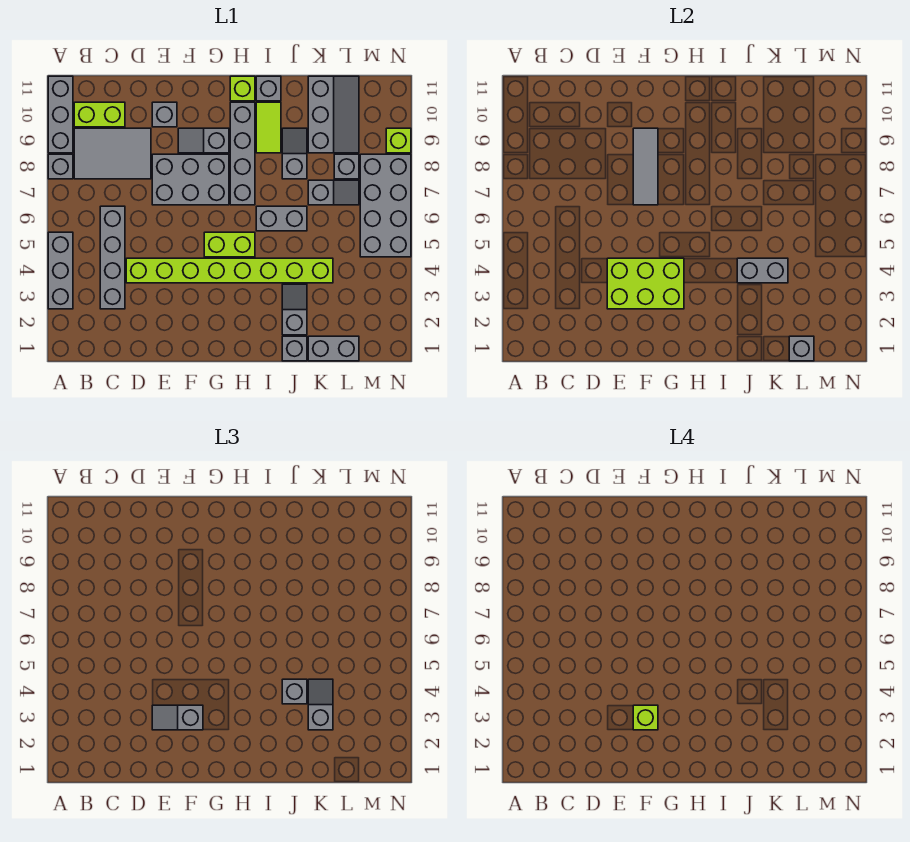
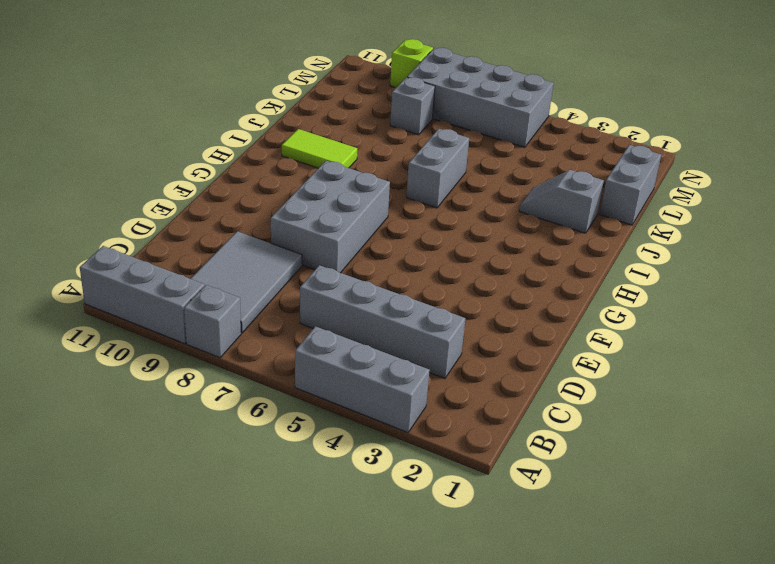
none -> lime brick B10:C10 level 1
none -> lime brick D4:K4 level 1
none -> grey brick E10 level 1
none -> grey slope F9:G9 level 1 top G

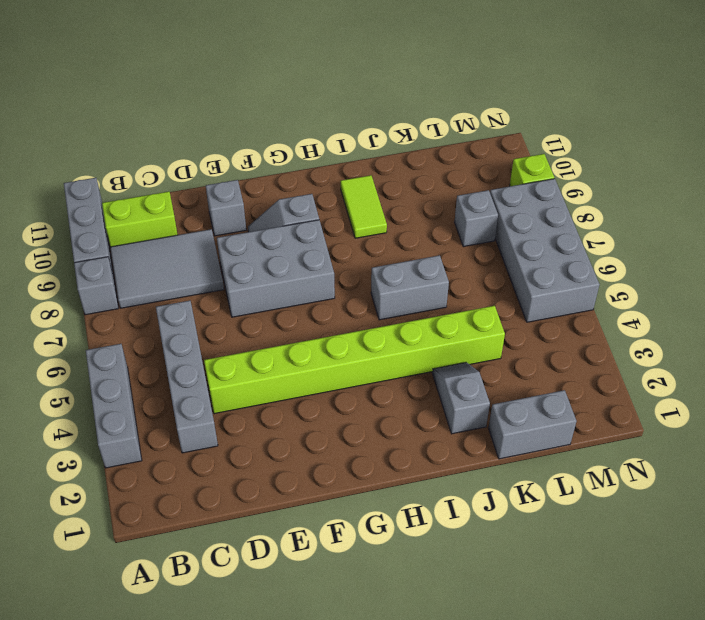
none -> lime brick G5:H5 level 1
none -> grey brick H7:H10 level 1
none -> lime brick H11 level 1
none -> grey brick I11 level 1

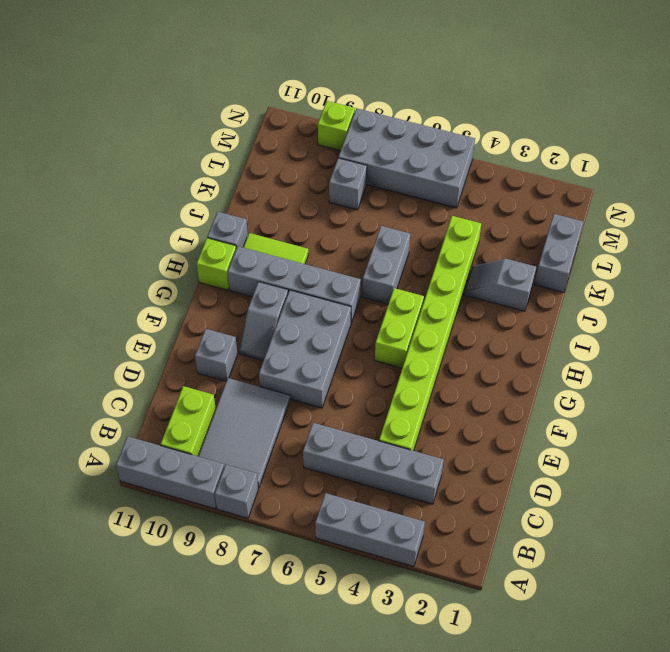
none -> grey brick J1 level 1
none -> grey slope J8:J9 level 1 top 8
none -> grey slope K7:L7 level 1 top K
none -> grey slope K9:L11 level 1 top K

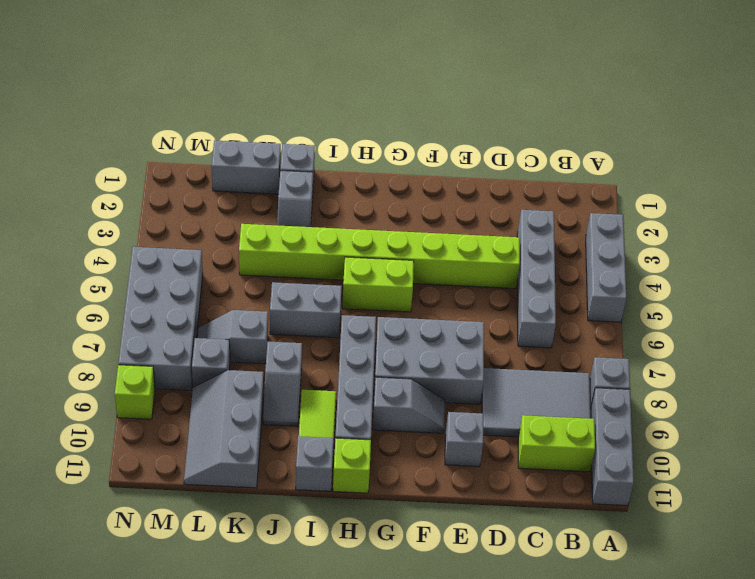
none -> lime brick E3:G4 level 2
none -> grey tile F7:F9 level 2
none -> grey brick J4:K4 level 2
none -> grey brick L1 level 2

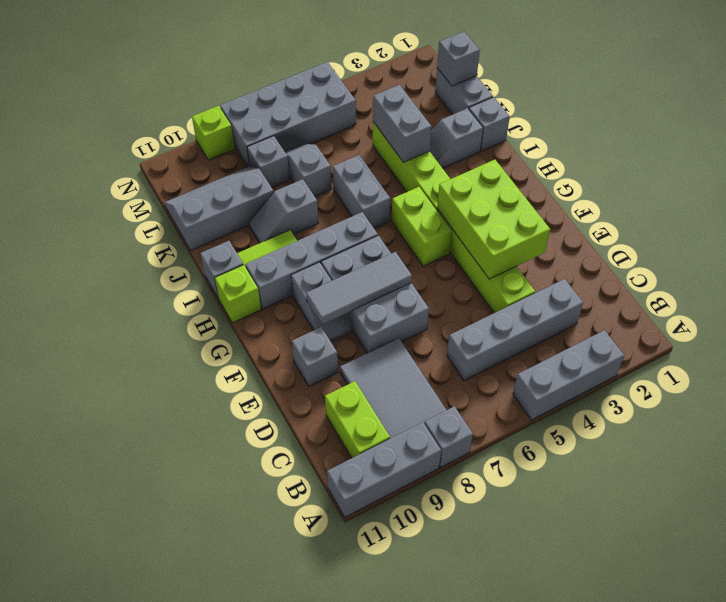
none -> grey slope E3:F3 level 3 top F
none -> grey brick J4 level 3
none -> grey slope K3:K4 level 3 top 3
none -> lime brick F3 level 4

